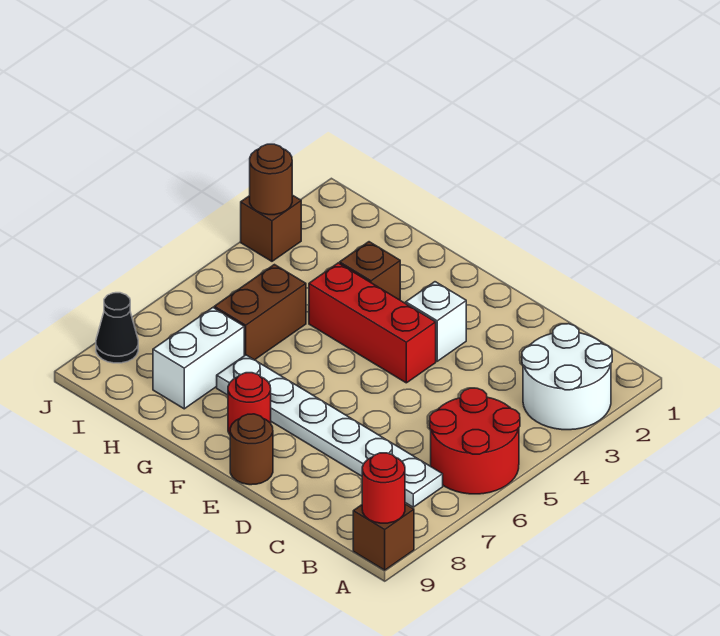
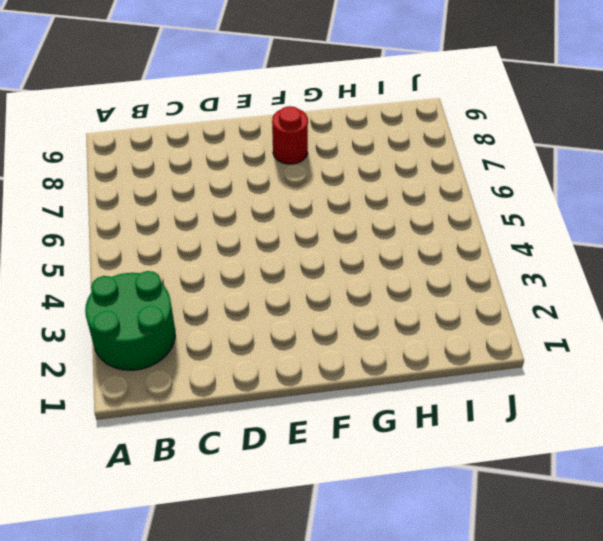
green round brick A2:B3 level 1 -> white round brick A2:B3 level 1
none -> red round brick A5:B6 level 1
none -> brown brick A9 level 1
none -> white plate B7:G7 level 1

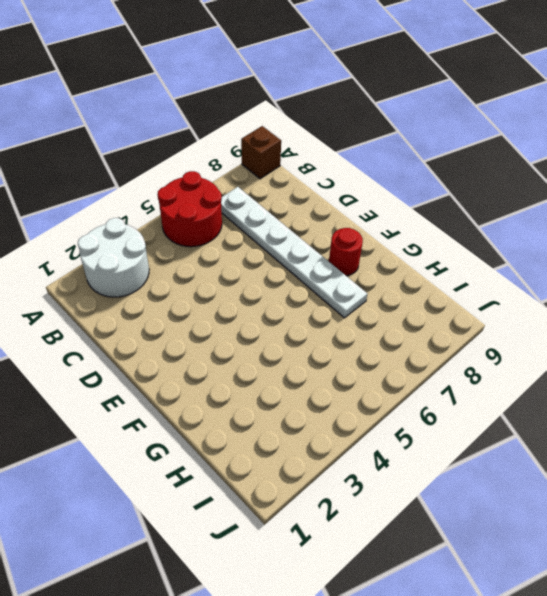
none -> white brick E3 level 1
none -> red brick E4:G4 level 1
none -> brown round brick E9 level 1

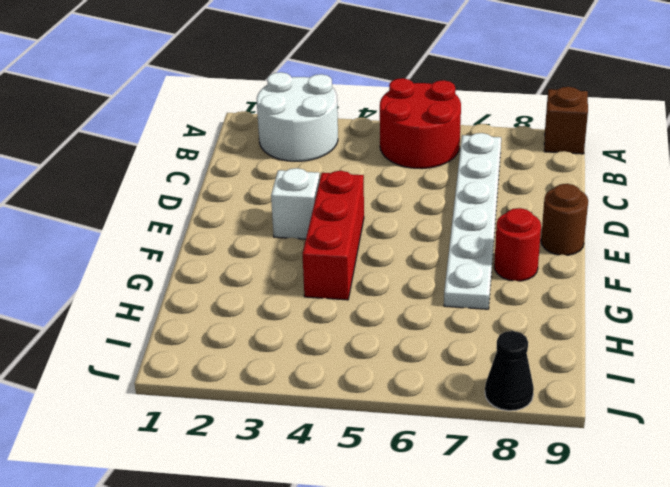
none -> brown brick G3 level 1
none -> brown brick H5:H6 level 1
none -> white brick H7:H8 level 1

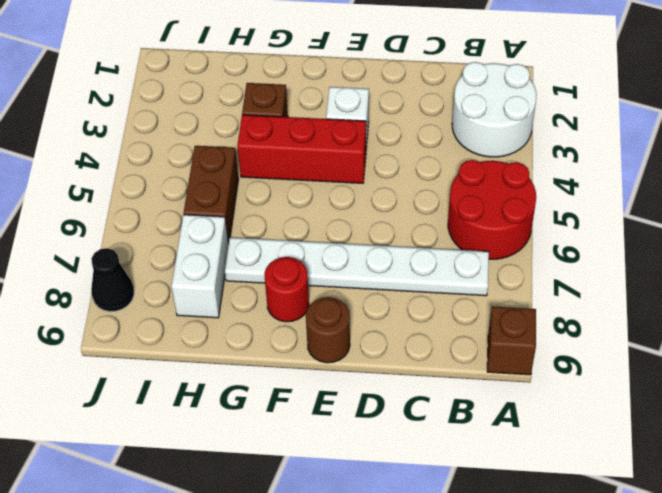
none -> brown brick J3 level 1
none -> red round brick A9 level 2
none -> brown round brick J3 level 2

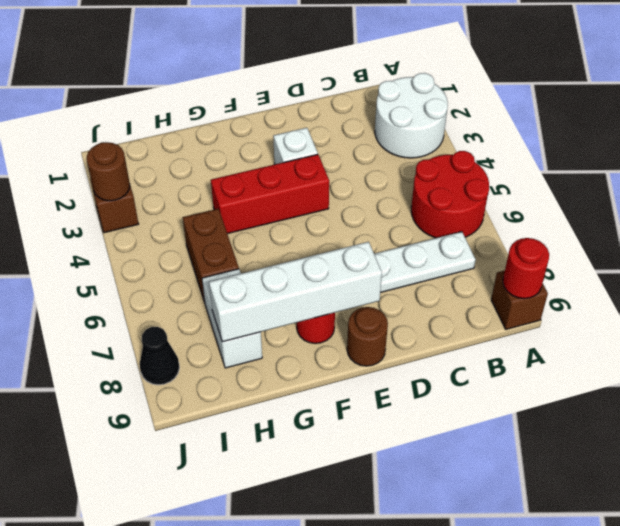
white brick E8:H8 level 2 -> none
none -> brown brick G3 level 1

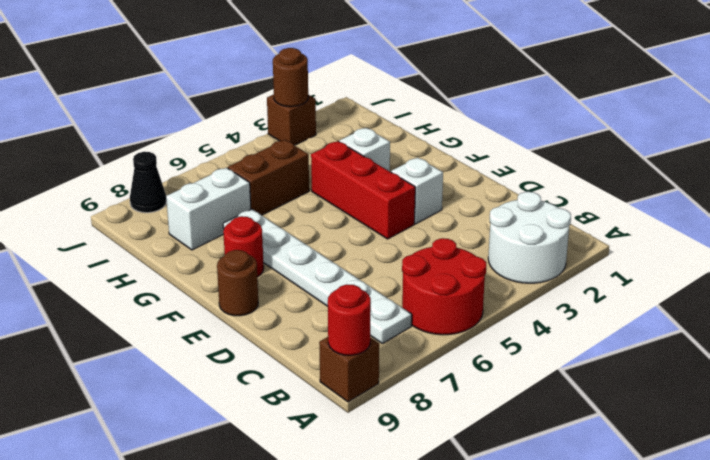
white brick G3 level 1 -> brown brick G3 level 1

